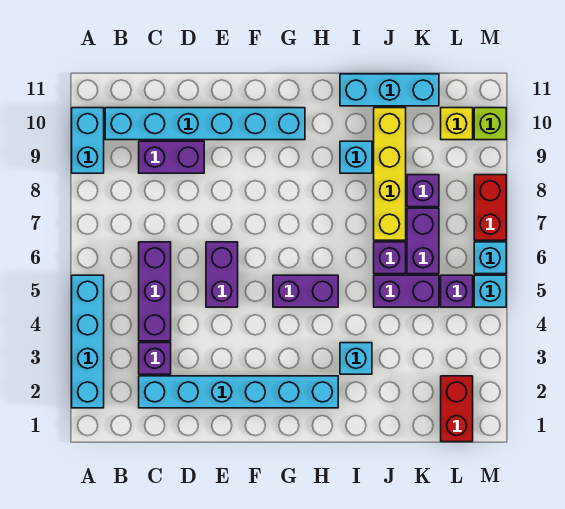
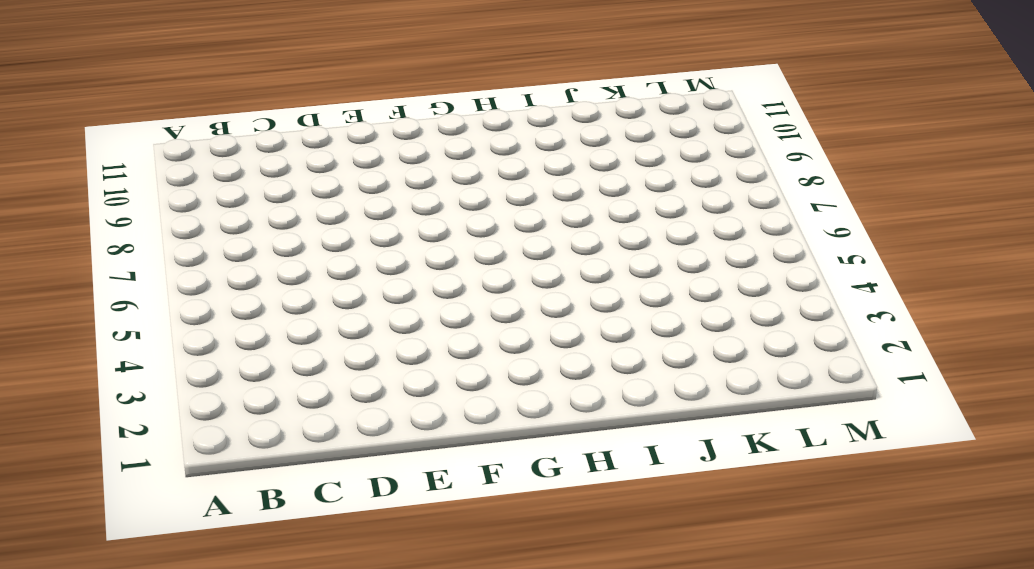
none -> cyan brick A2:A5 level 1
none -> cyan brick A9:A10 level 1
none -> cyan brick B10:G10 level 1

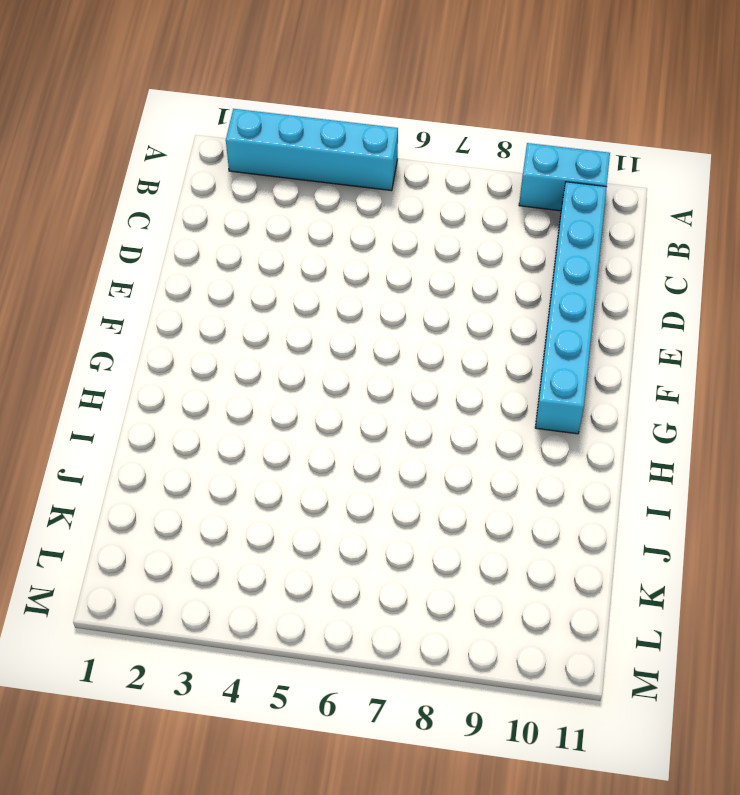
none -> cyan brick C2:H2 level 1
none -> purple brick C3 level 1
none -> purple brick C4:C6 level 1

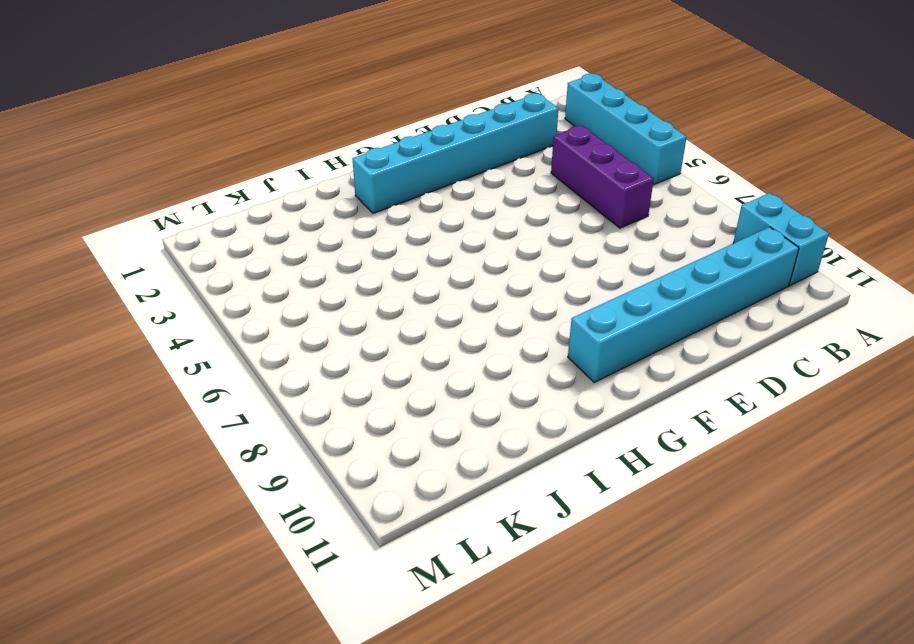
none -> purple brick C3 level 1
none -> purple brick C9:D9 level 1
none -> purple brick E5:E6 level 1

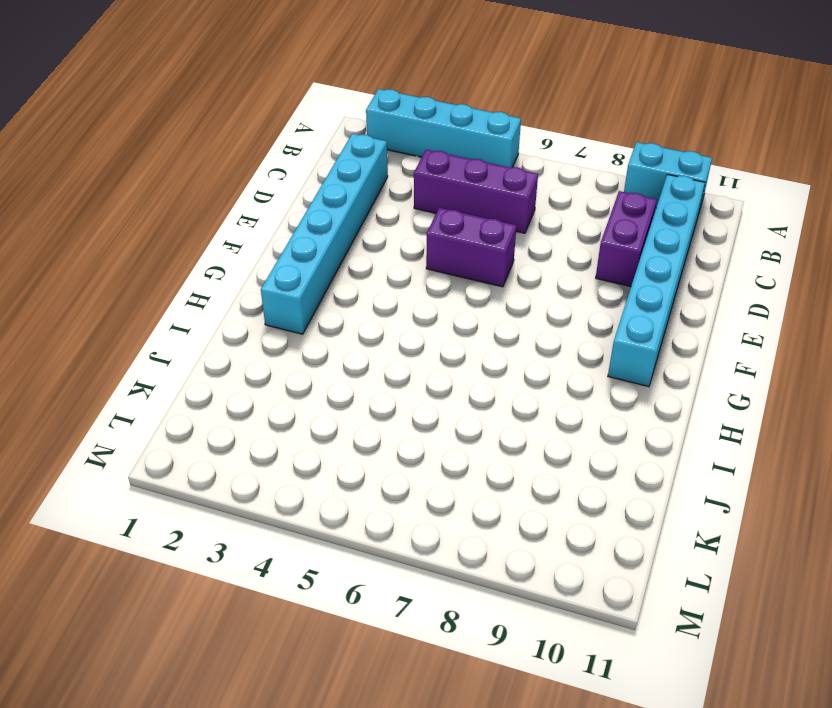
none -> purple brick C3 level 1
none -> purple brick G5:H5 level 1
none -> cyan brick I3 level 1

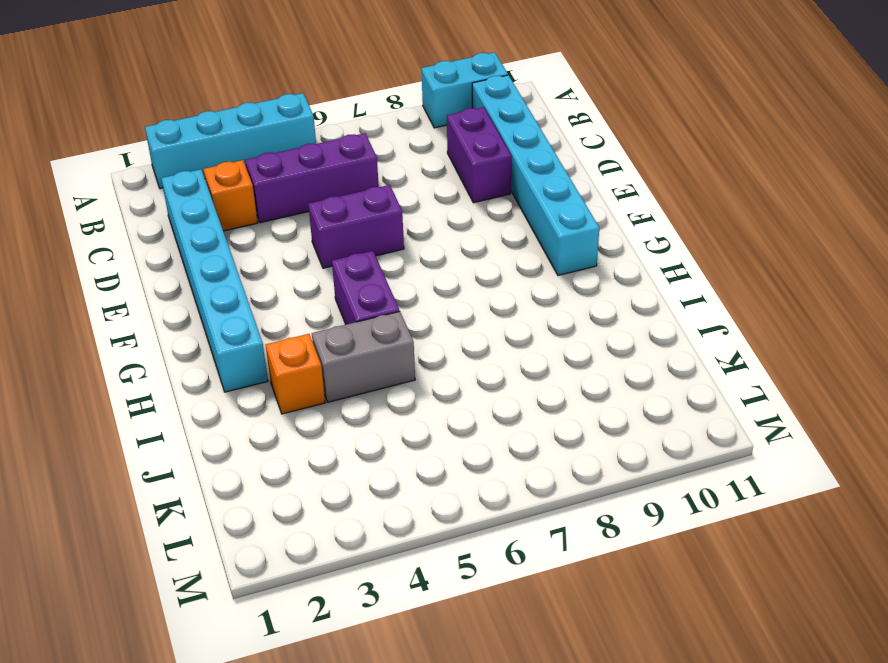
orange brick C3 level 1 -> purple brick C3 level 1
orange brick I3 level 1 -> cyan brick I3 level 1
grey brick I4:I5 level 1 -> none
none -> cyan brick I9 level 1
none -> cyan brick I11:K11 level 1
none -> purple brick J5:K5 level 1

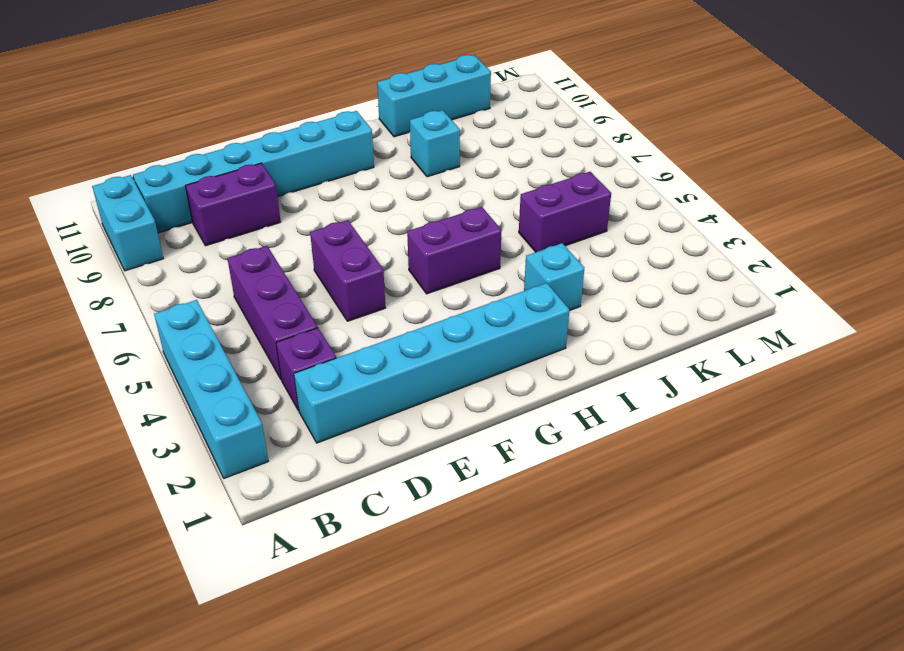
none -> purple brick J6 level 1
none -> yellow brick J7:J10 level 1
none -> purple brick K6:K7 level 1

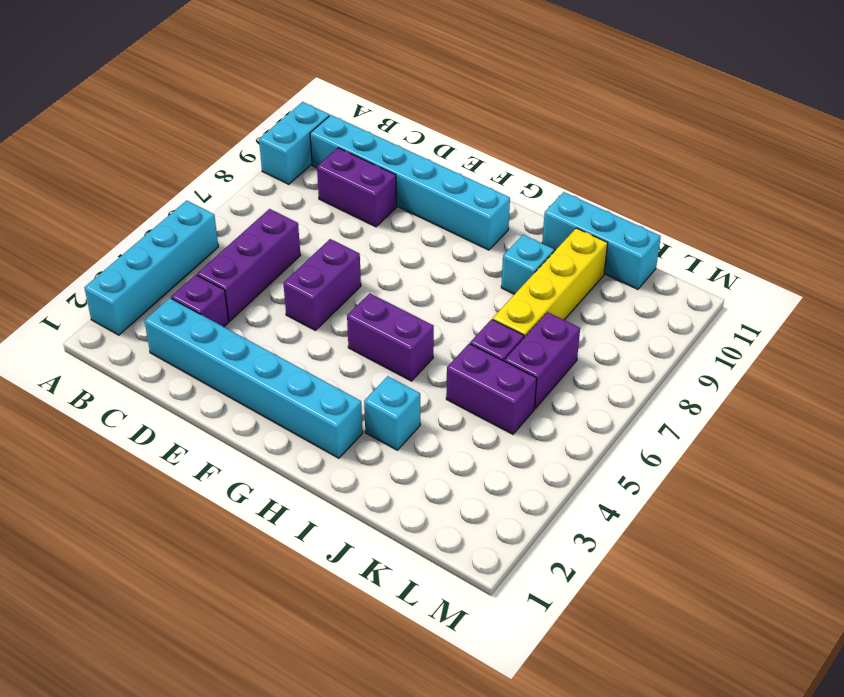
none -> purple brick K8 level 1
none -> red brick L1:L2 level 1
none -> purple brick L5 level 1

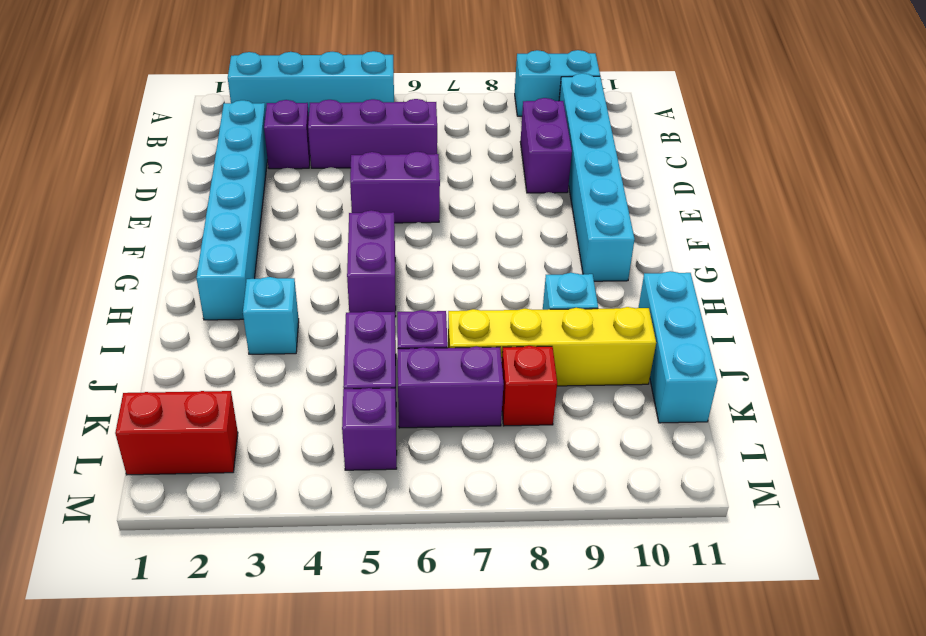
red brick K8 level 1 -> purple brick K8 level 1
none -> yellow brick L10 level 1
none -> cyan brick M5 level 1
none -> cyan brick M6 level 1

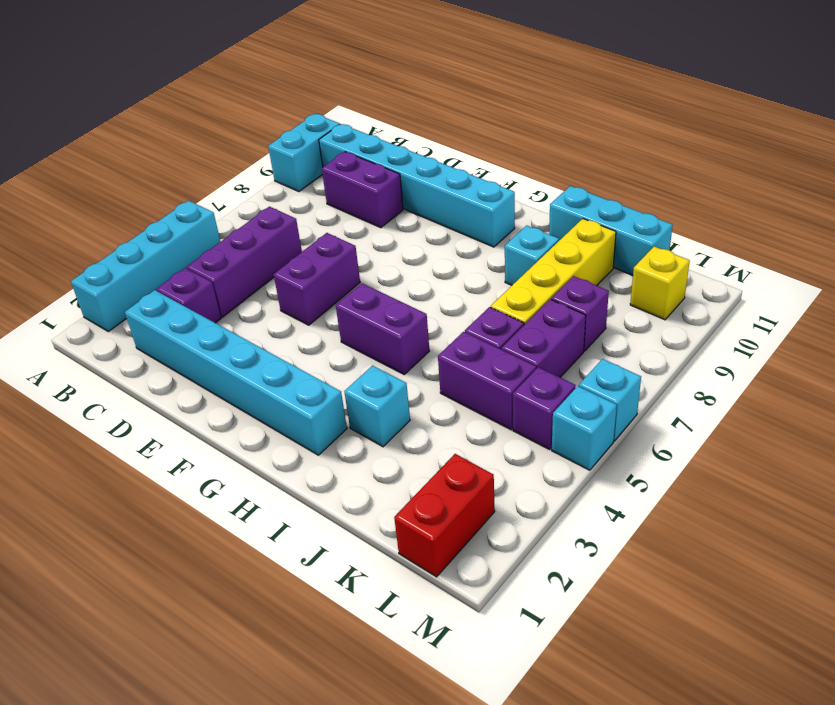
none -> red brick M7:M8 level 1
none -> lime brick M10 level 1

